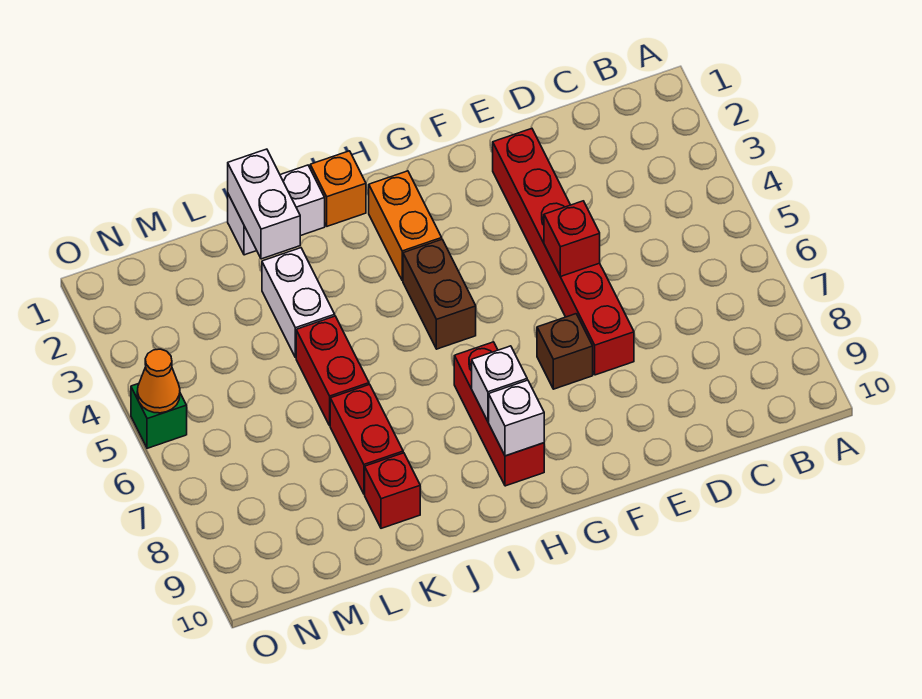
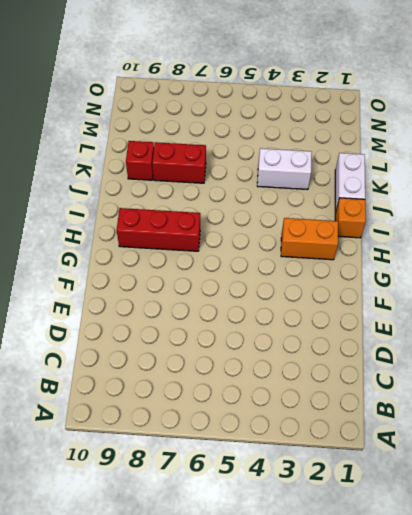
none -> red brick E2:E7 level 1
none -> brown brick F7 level 1
none -> brown brick H4:H5 level 1

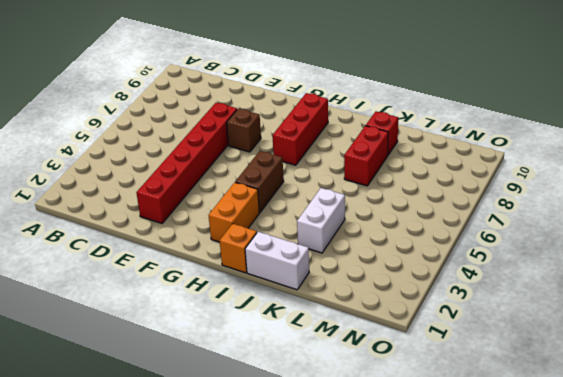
none -> red brick K5:K6 level 1
none -> green brick O5 level 1
none -> red brick E5 level 2

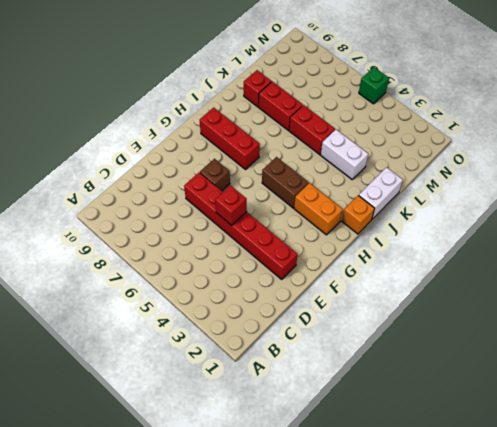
none -> white brick H8 level 2
none -> white brick H9 level 2
none -> white brick K1:K2 level 2

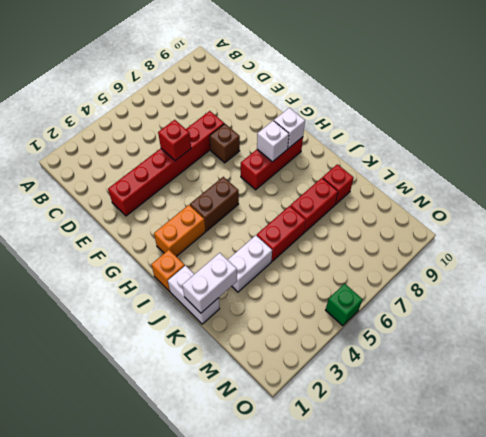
none -> orange cone O5 level 2

